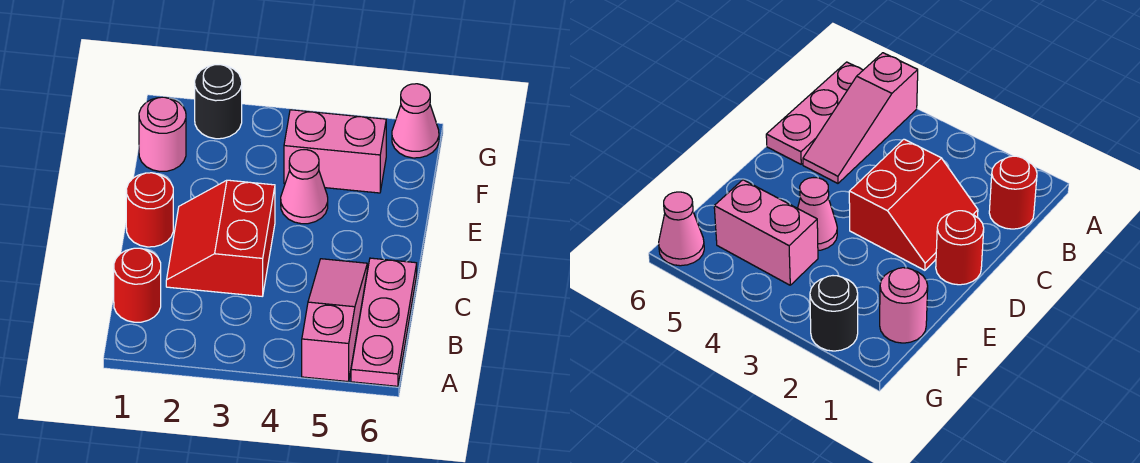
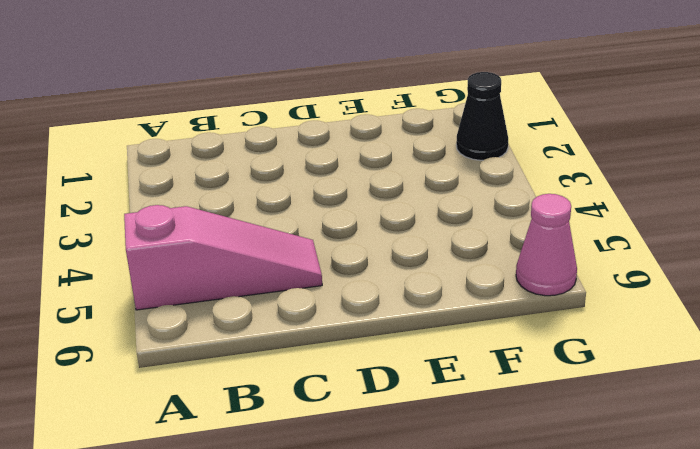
black cone G2 level 1 -> black round brick G2 level 1
none -> pink plate A6:C6 level 1
none -> red round brick B1 level 1

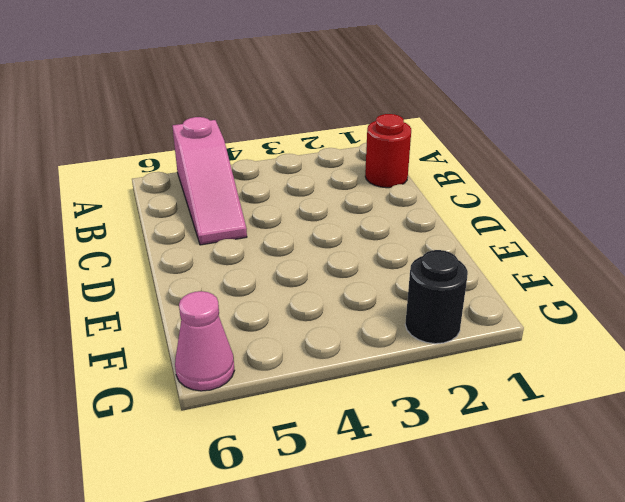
none -> pink plate A6:C6 level 1
none -> red slope C2:D3 level 1 top 3

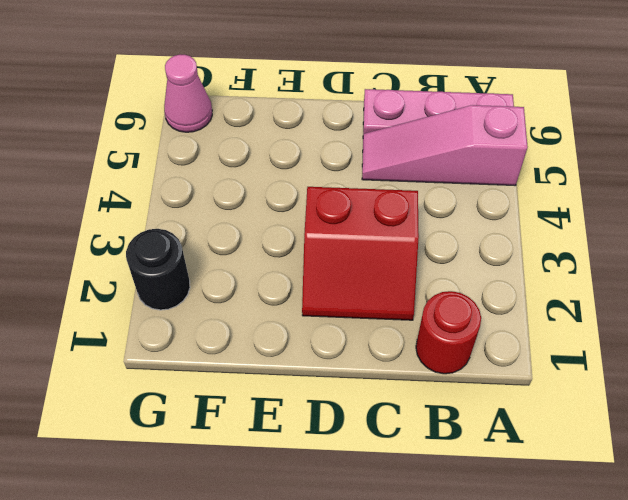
none -> red round brick D1 level 1
none -> pink cone E4 level 1

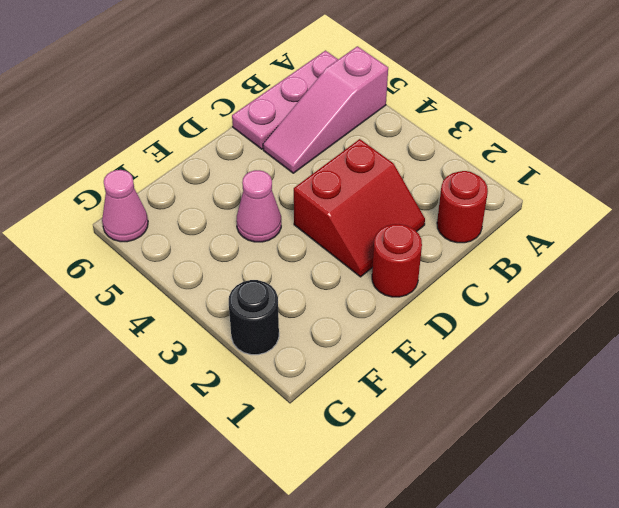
none -> pink round brick F1 level 1
none -> pink brick F4:F5 level 1

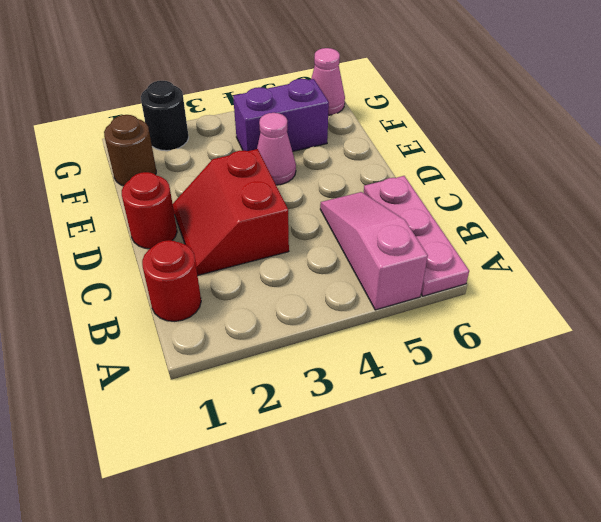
brown round brick F1 level 1 -> pink round brick F1 level 1
purple brick F4:F5 level 1 -> pink brick F4:F5 level 1

